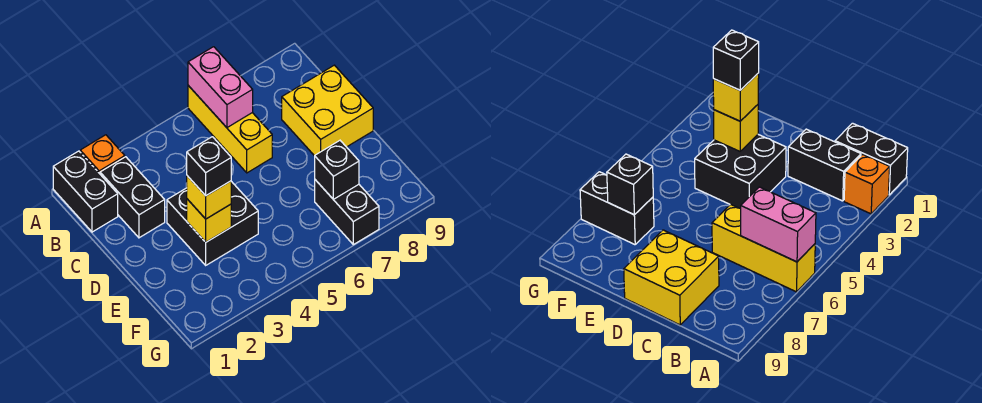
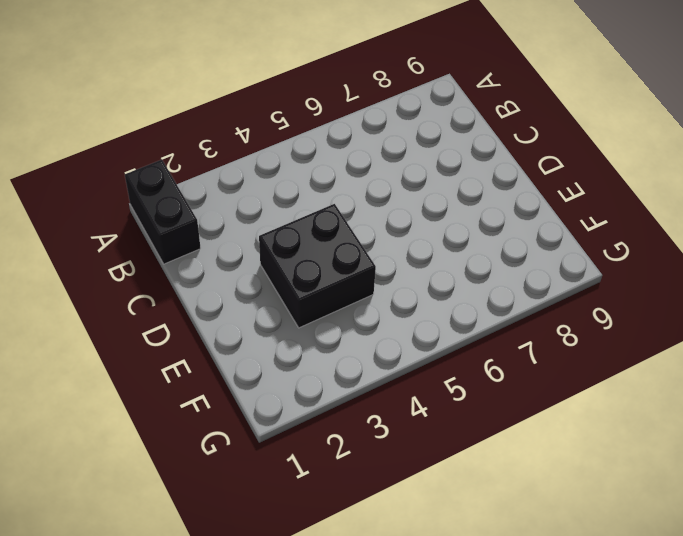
none -> orange brick A2 level 1
none -> yellow brick A6:C6 level 1
none -> black brick B2:C2 level 1

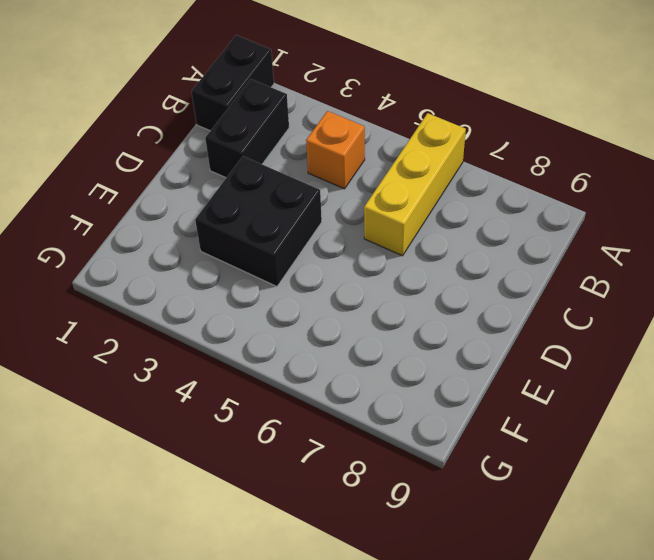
orange brick B4 level 1 -> orange brick A2 level 1
none -> yellow brick C8:D9 level 1
none -> black brick F7:G7 level 1
none -> pink brick A6:B6 level 2

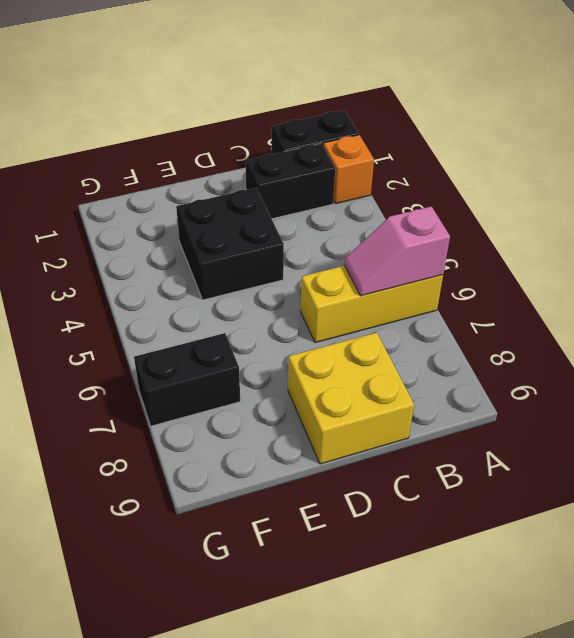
pink slope A6:B6 level 2 top A -> pink brick A6:B6 level 2
none -> yellow brick E3 level 2
none -> black brick F7 level 2
none -> yellow brick E3 level 3

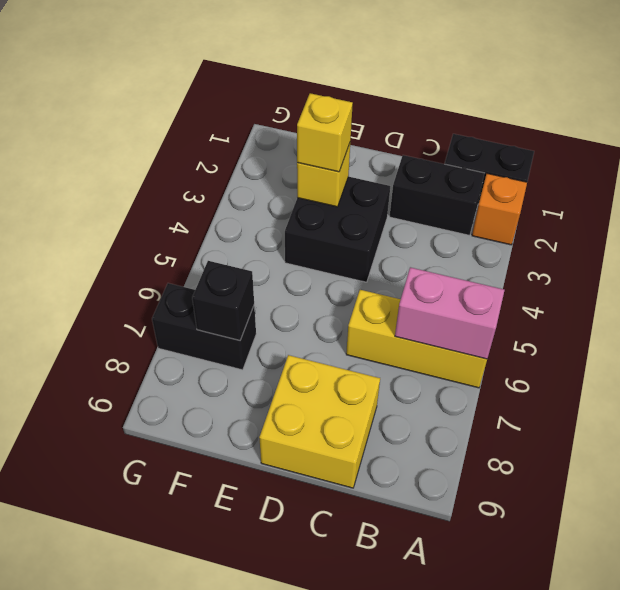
none -> black brick E3 level 4

